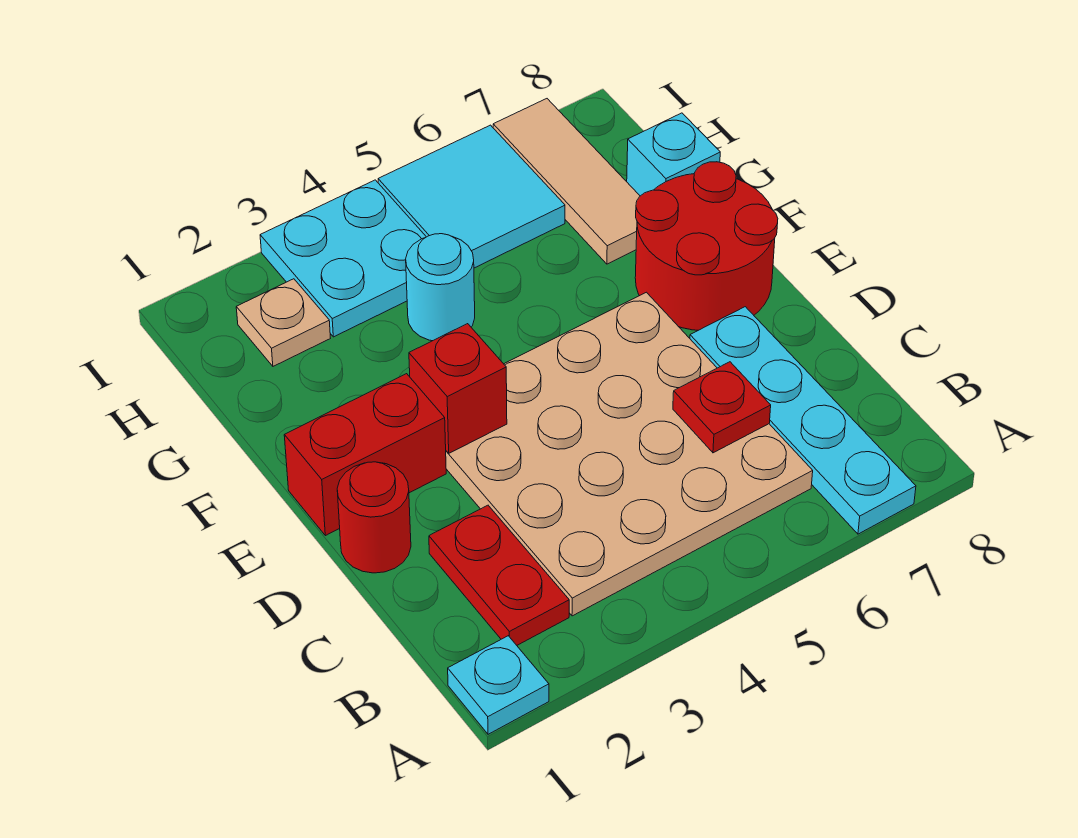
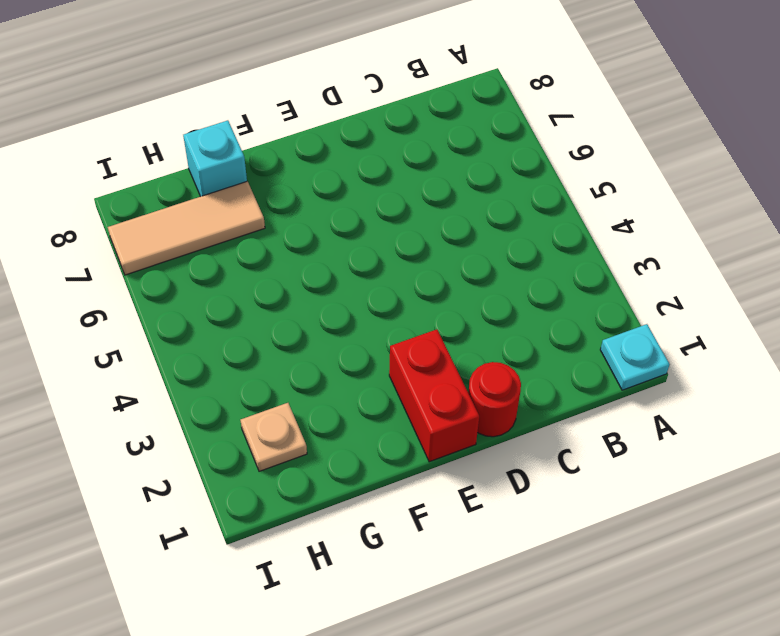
none -> cyan plate A7:D7 level 1
none -> red plate B2:C2 level 1
none -> tan plate B3:E6 level 1

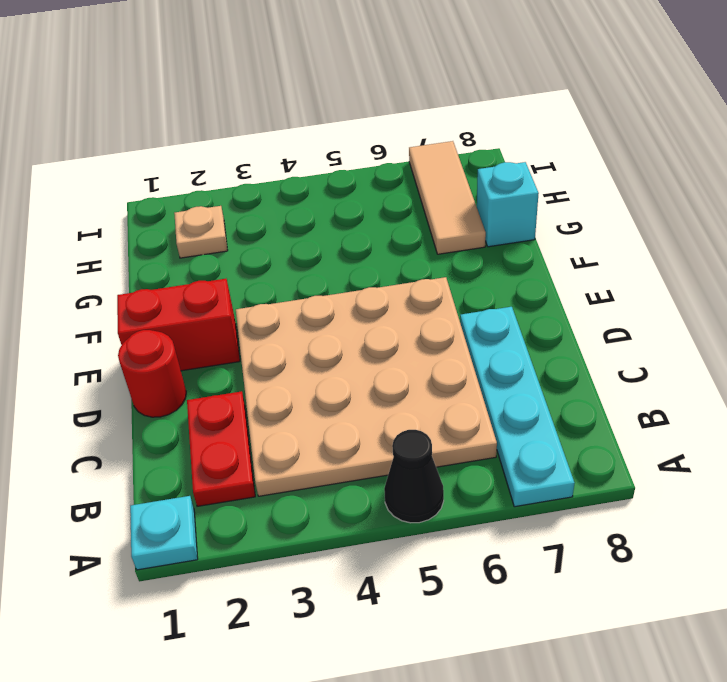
black cone A5 level 1 -> none
none -> red round brick E7:F8 level 1
none -> cyan round brick G4 level 1
none -> cyan plate H3:I4 level 1

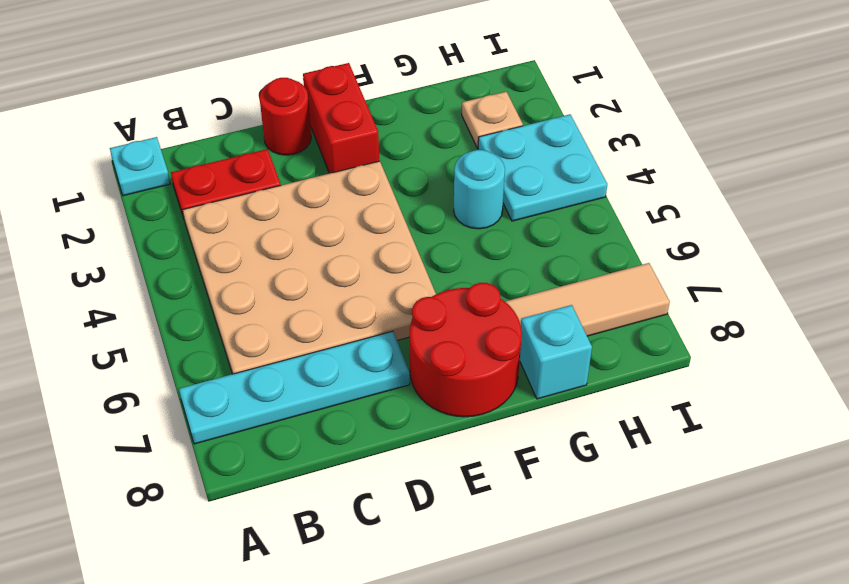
none -> cyan tile H5:I6 level 1
none -> red plate C6 level 2
none -> red brick E3 level 2

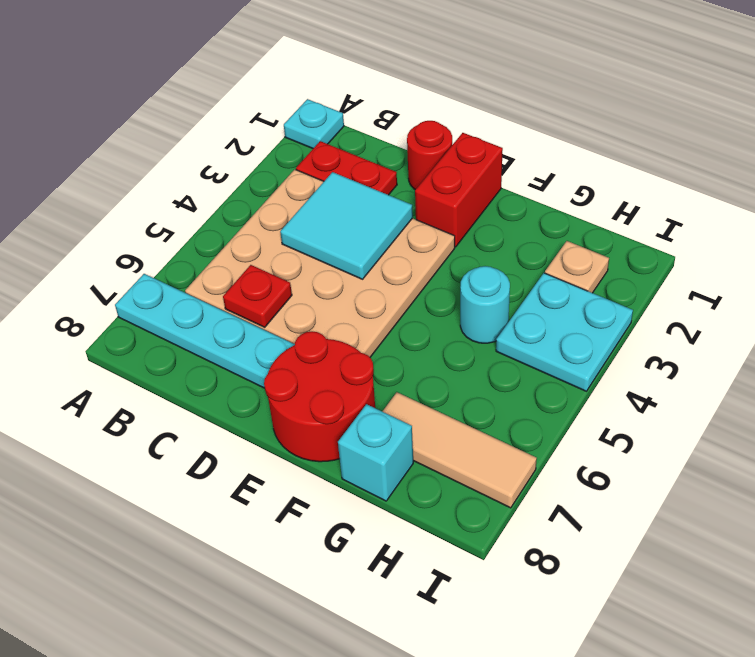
cyan tile C3:D4 level 2 -> cyan tile H5:I6 level 1
none -> red brick E3 level 2

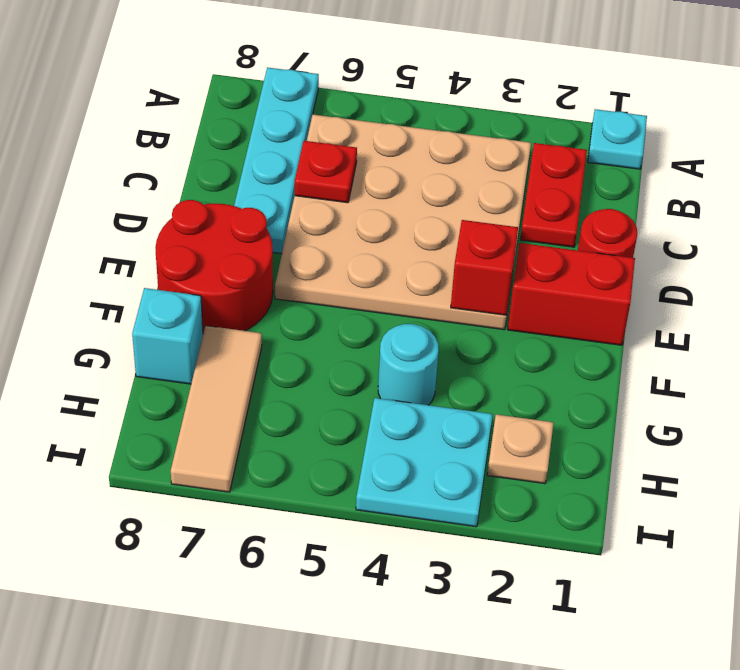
none -> cyan tile H5:I6 level 1

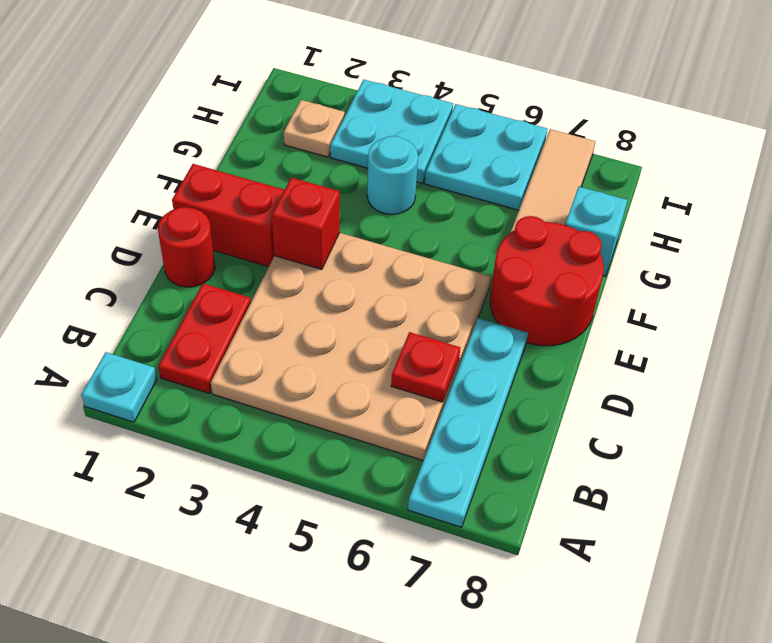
cyan plate H5:I6 level 1 -> cyan tile H5:I6 level 1

